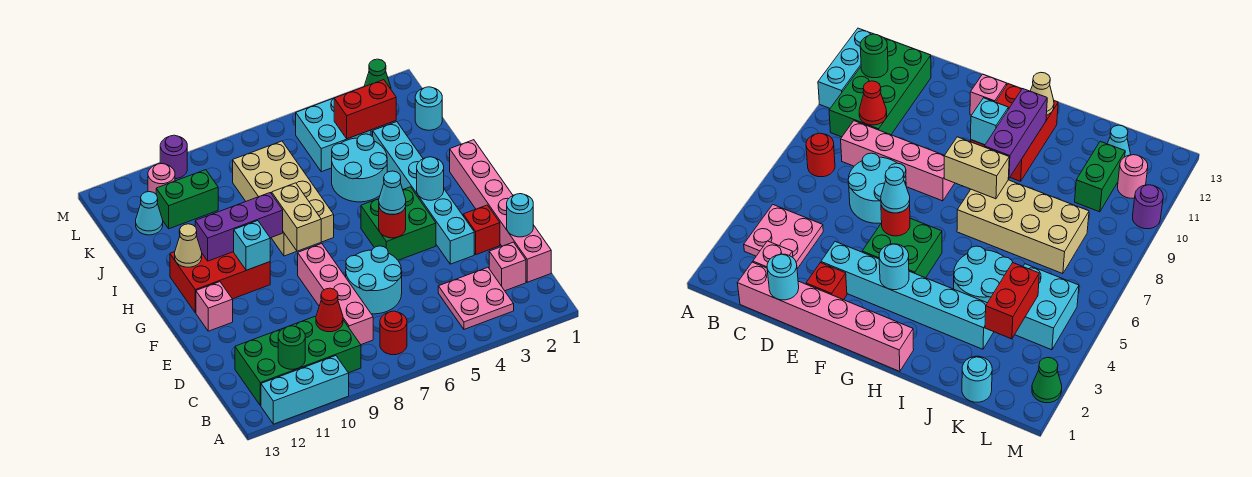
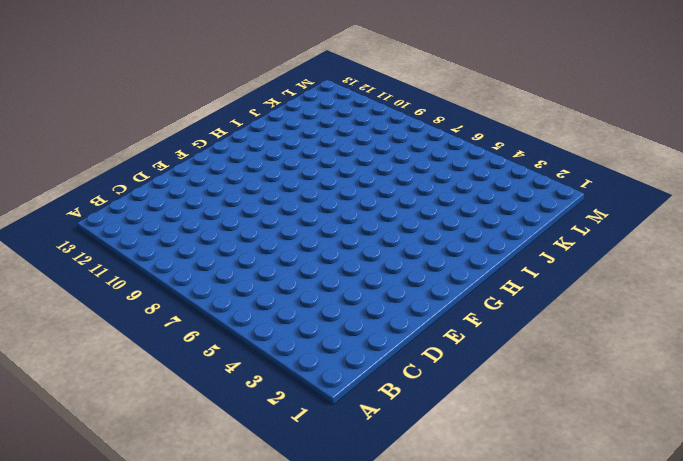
none -> cyan brick A10:A12 level 1
none -> pink plate B3:C4 level 1
none -> red round brick B7 level 1
none -> green brick B9:C12 level 1

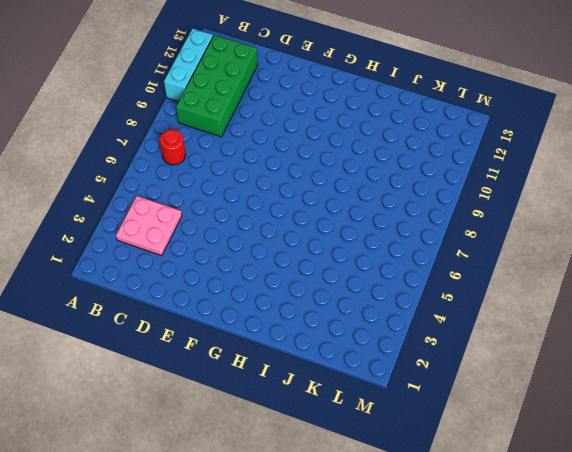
none -> pink brick C1:H1 level 1
none -> pink brick C2 level 1
none -> pink brick C8:F8 level 1
none -> cyan round brick D6:E7 level 1

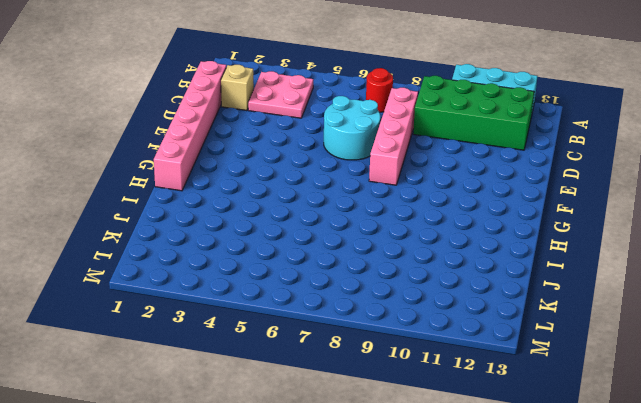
tan brick C2 level 1 -> pink brick C2 level 1
none -> red brick E2 level 1
none -> cyan brick E3:J3 level 1
none -> green brick F4:G5 level 1
none -> pink brick F12 level 1

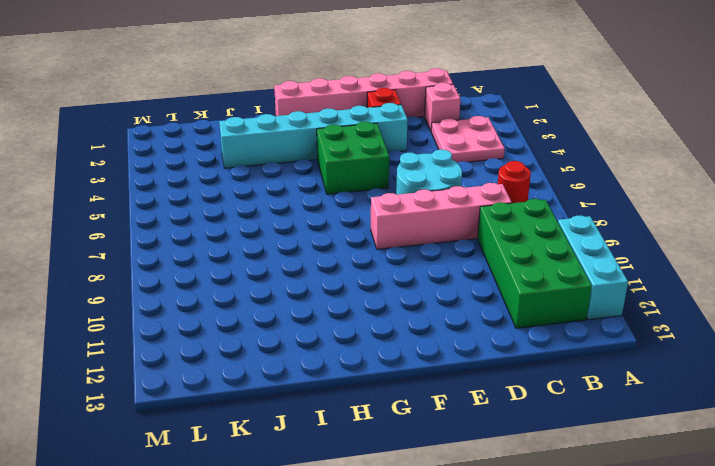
none -> pink brick F12 level 1
none -> red brick G10:H12 level 1
none -> tan brick H7:K8 level 1
none -> cyan round brick I4:J5 level 1

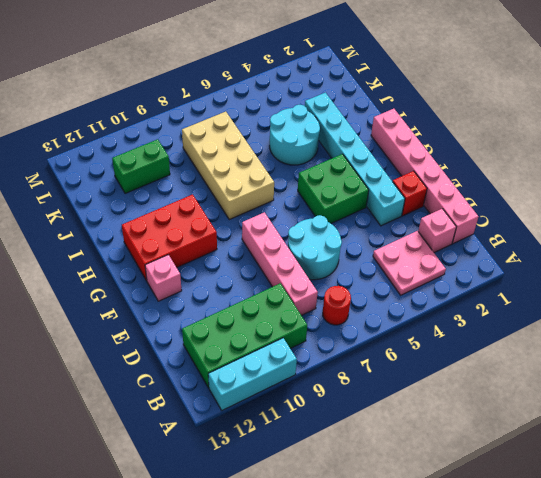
none -> cyan round brick K1 level 1
none -> cyan brick K4:L5 level 1
none -> cyan cone K12 level 1
none -> pink round brick L11 level 1

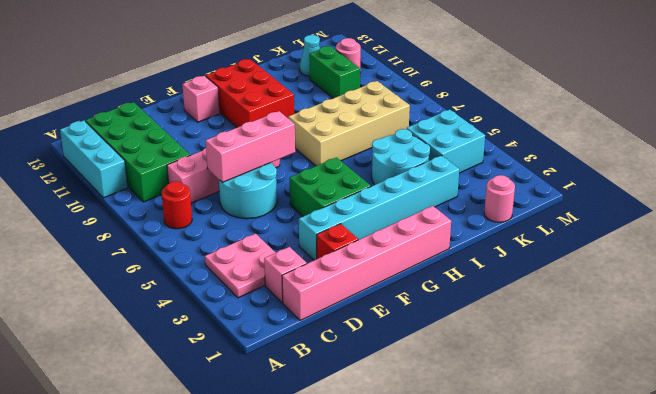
pink brick D7:F7 level 2 -> none
pink round brick K1 level 1 -> cyan round brick K1 level 1
none -> green cone M2 level 1
none -> purple round brick M10 level 1
none -> green round brick B11 level 2
none -> red cone C9 level 2

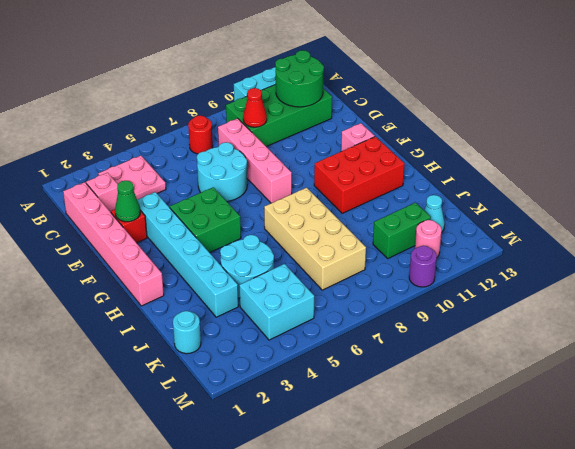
green round brick B11:C12 level 2 -> green round brick B11 level 2
green cone E2 level 2 -> green cone M2 level 1
none -> cyan round brick D1 level 2
none -> red round brick F5 level 2
none -> cyan round brick G3 level 2
none -> tan brick G8:H8 level 2

